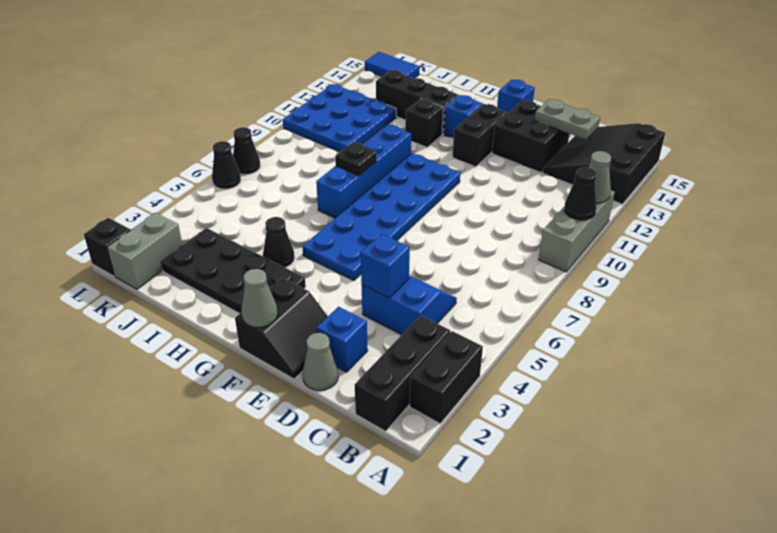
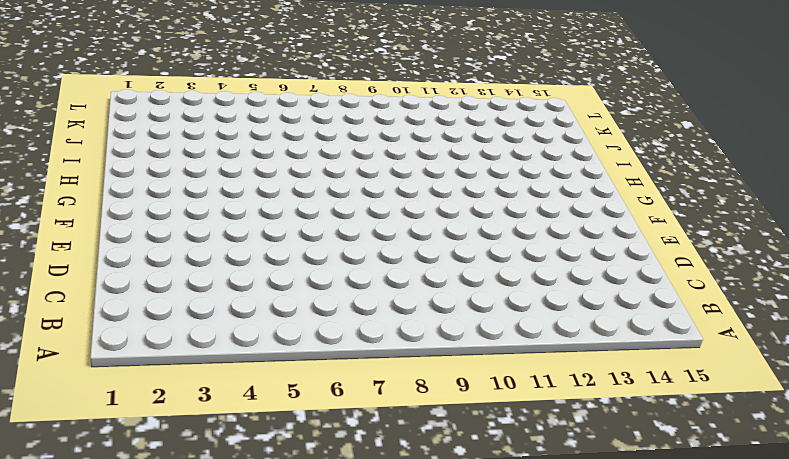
none -> black brick A2:A3 level 1
none -> grey brick A9:A11 level 1
none -> black slope A13:C15 level 1 top A
none -> black brick B1:B3 level 1

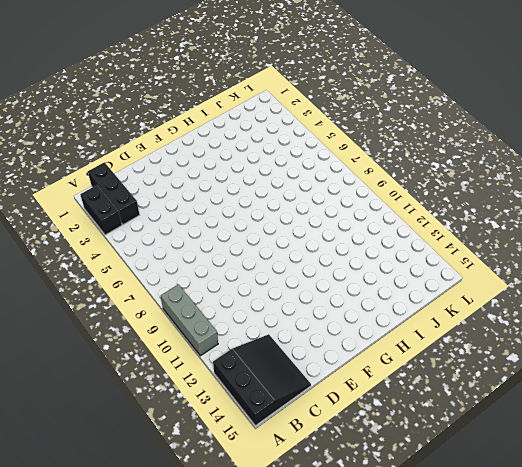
none -> blue slope C4:D5 level 1 top 4
none -> grey cone D1 level 1
none -> blue brick D2 level 1
none -> black brick D13:E14 level 1

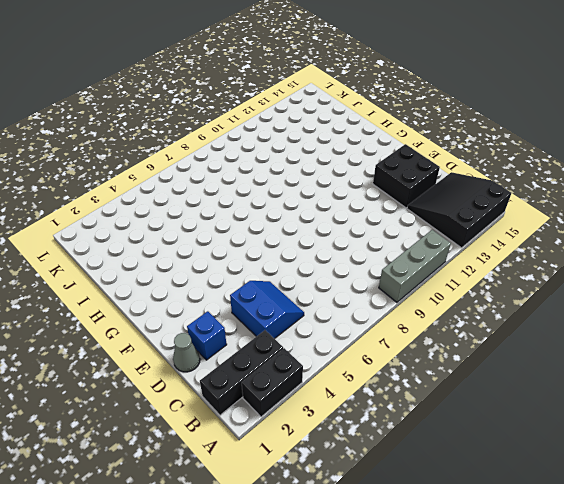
none -> black slope E1:F2 level 1 top F
none -> blue plate F5:G10 level 1
none -> black brick F12:F13 level 1
none -> blue brick F15 level 1

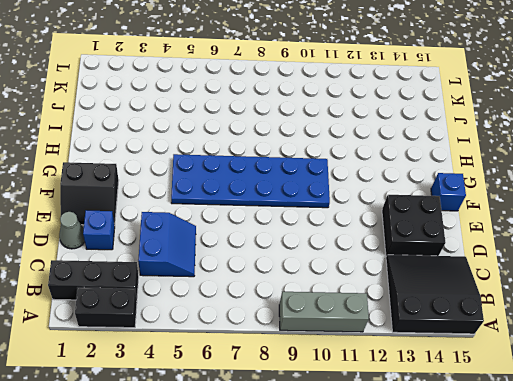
none -> black brick F12:F13 level 1
none -> black plate G2:J3 level 1
none -> blue brick G13 level 1
none -> black cone H4 level 1

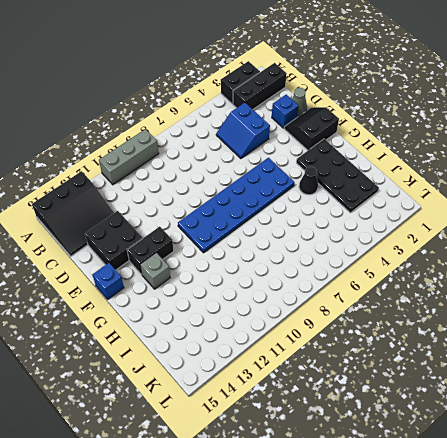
grey brick G13 level 1 -> blue brick G13 level 1
none -> blue brick H7:H10 level 1
none -> black brick H12 level 1
none -> black brick H13:J13 level 1
none -> blue plate J10:L12 level 1

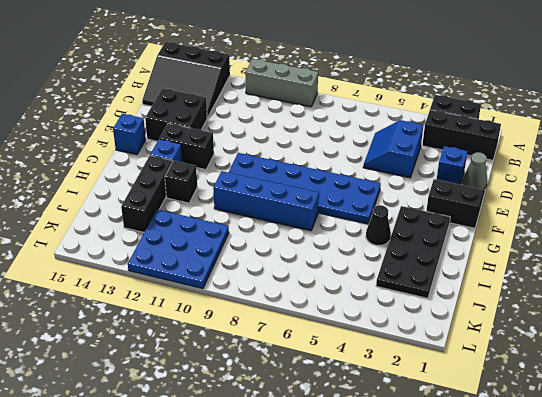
none -> grey brick K1:K2 level 1
none -> blue tile K15:L15 level 1
none -> black brick L1 level 1
none -> black cone L6 level 1

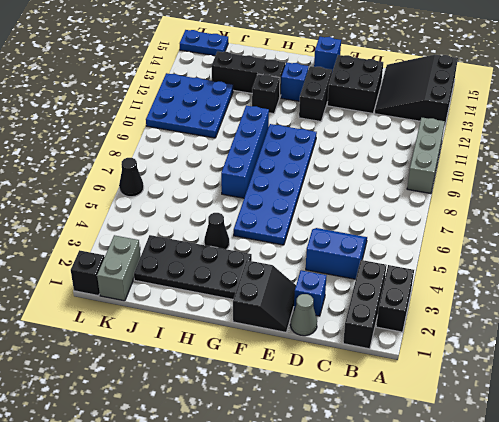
blue plate K15:L15 level 1 -> blue tile K15:L15 level 1
none -> black cone L7 level 1
none -> black cone A10 level 2
none -> grey cone A11 level 2
none -> grey plate C14:D14 level 2

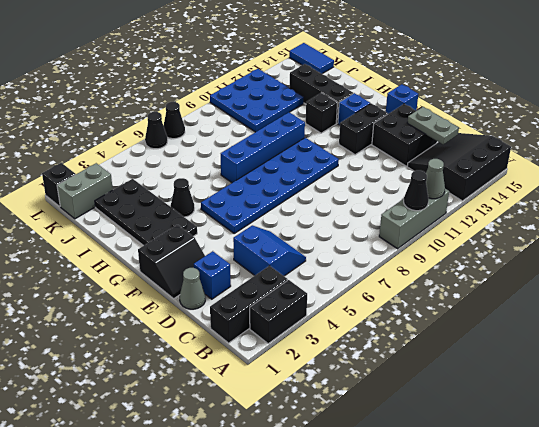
none -> blue brick D4 level 2
none -> grey cone F1 level 2
none -> black plate H8 level 2

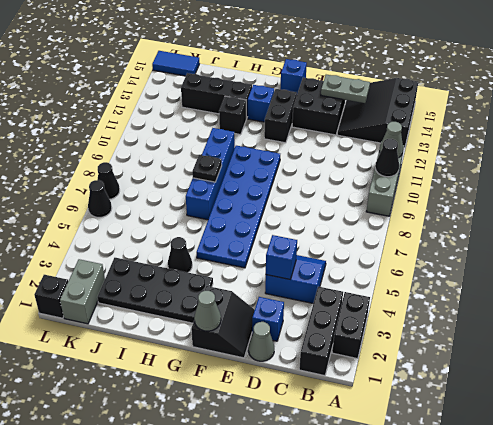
none -> blue plate J10:L12 level 1

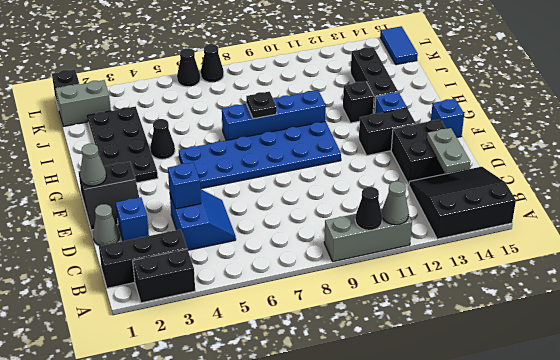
none -> blue plate J10:L12 level 1

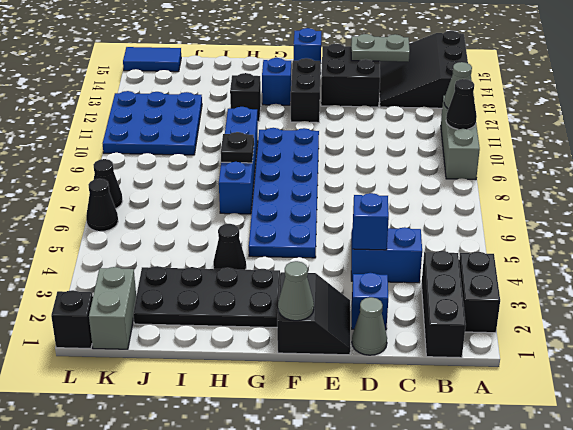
none -> black brick H13:J13 level 1

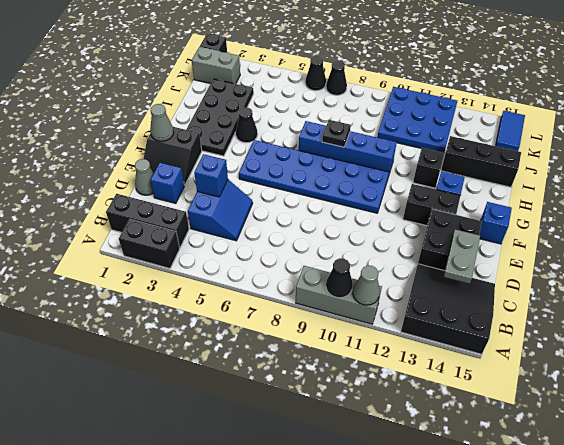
black brick I13:I15 level 1 -> black brick H13:J13 level 1

